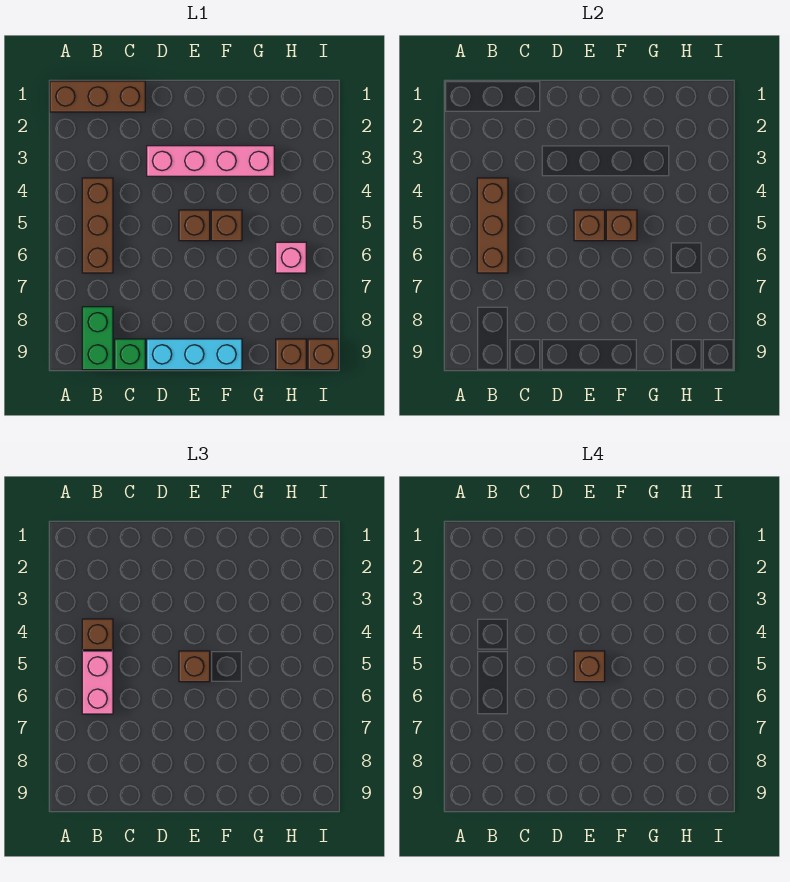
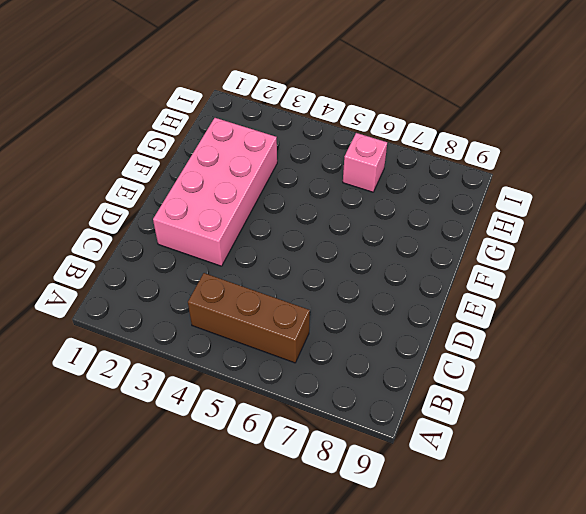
pink brick D2:G3 level 1 -> pink brick D3:G3 level 1
none -> brown brick A1:C1 level 1
none -> green brick B8:B9 level 1
none -> green brick C9 level 1

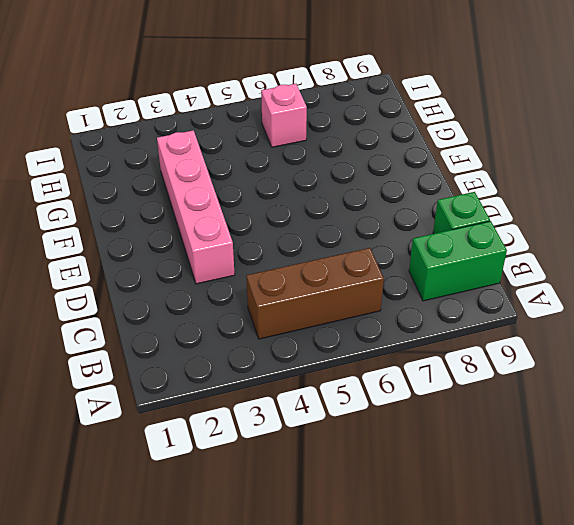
none -> brown brick A1:C1 level 1
none -> cyan brick D9:F9 level 1
none -> brown brick E5 level 1

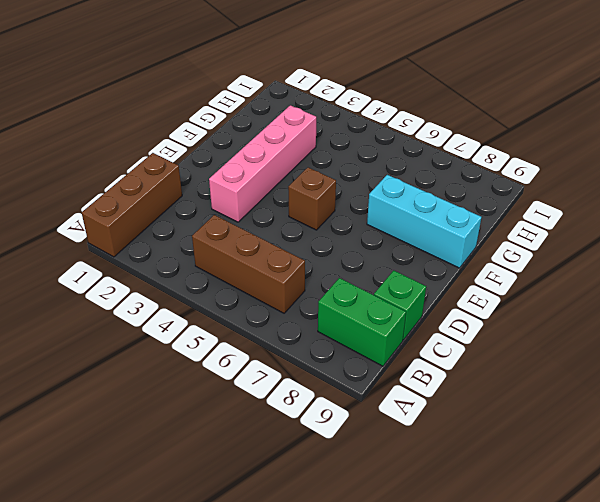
cyan brick F7:F9 level 1 -> cyan brick D9:F9 level 1
none -> brown brick F5 level 1
none -> pink brick H6 level 1
none -> brown brick H9 level 1

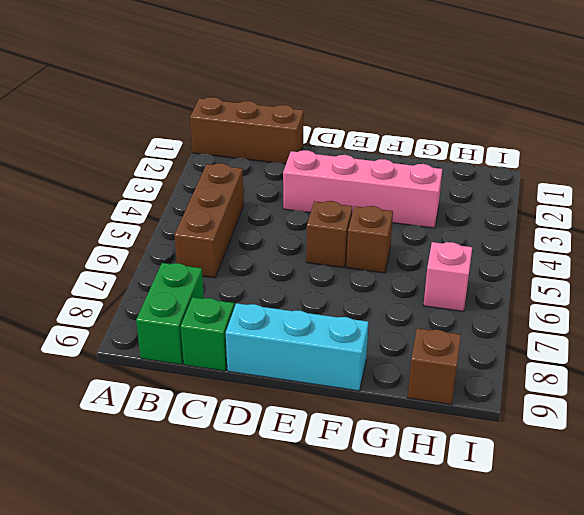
none -> brown brick I9 level 1
none -> brown brick B4:B6 level 2
none -> brown brick E5 level 2

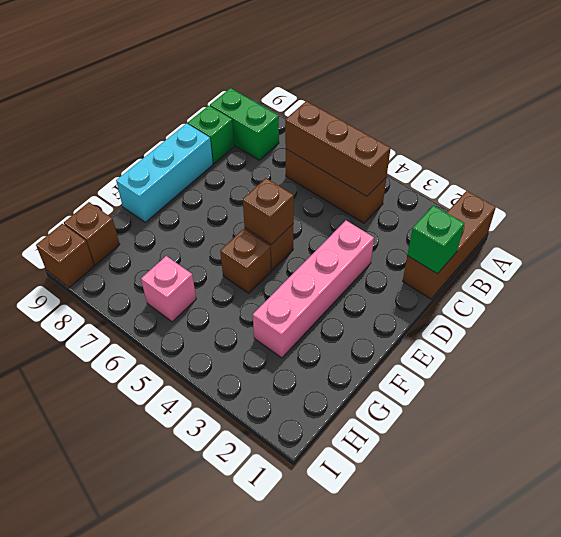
green brick C1 level 2 -> none
none -> brown brick F5 level 2
none -> brown brick B4 level 3
none -> pink brick B5:B6 level 3

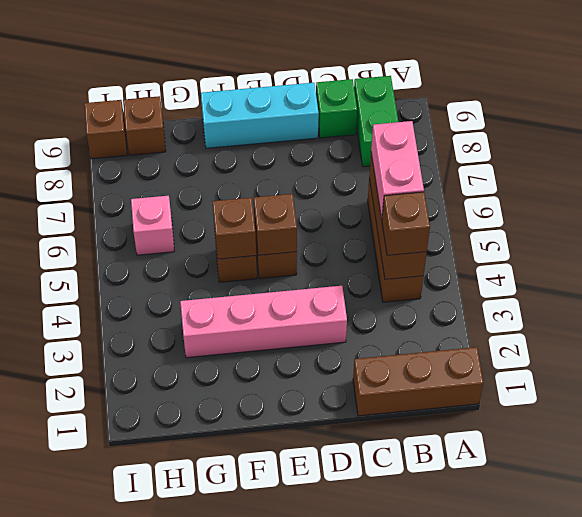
none -> brown brick E5 level 3
none -> brown brick E5 level 4

